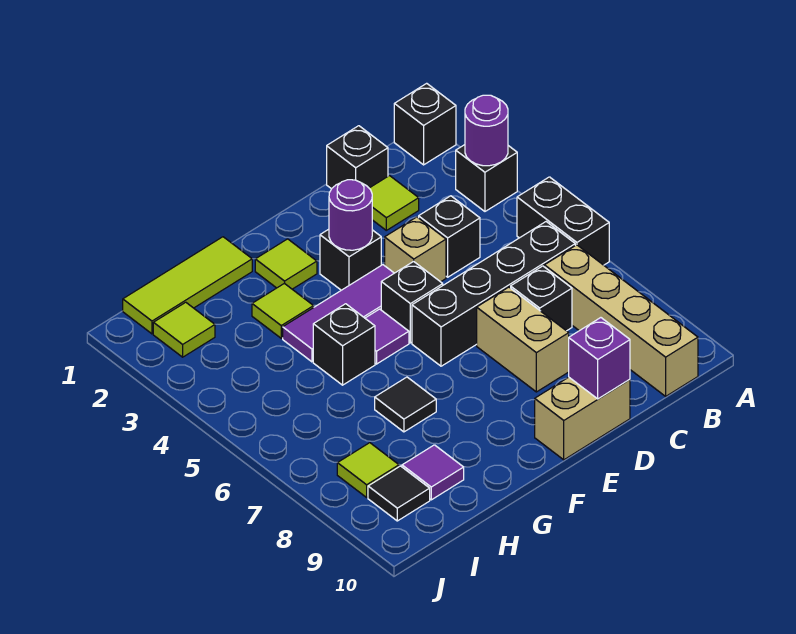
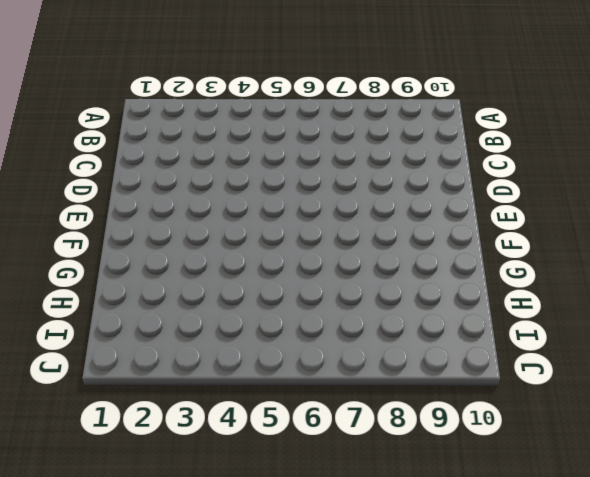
none -> black brick A1 level 1
none -> black brick A3 level 1
none -> black brick A5:A6 level 1

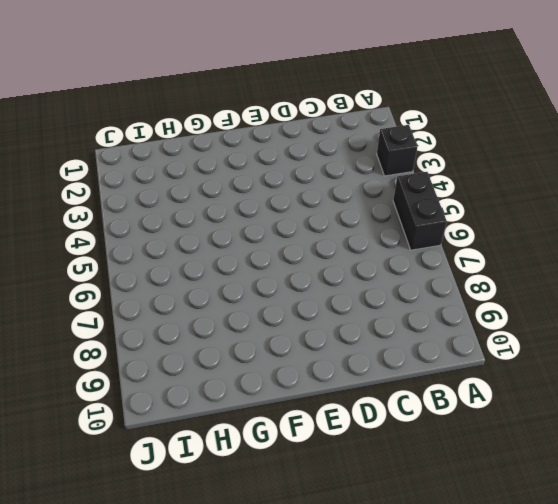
none -> black brick A1 level 1
none -> black brick B6:E6 level 1
none -> tan brick B7:B10 level 1

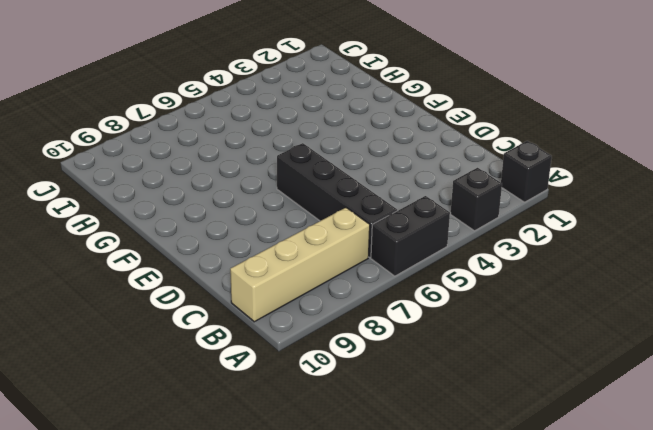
none -> black brick C1 level 1
none -> lime tile C2 level 1
none -> black brick C4 level 1

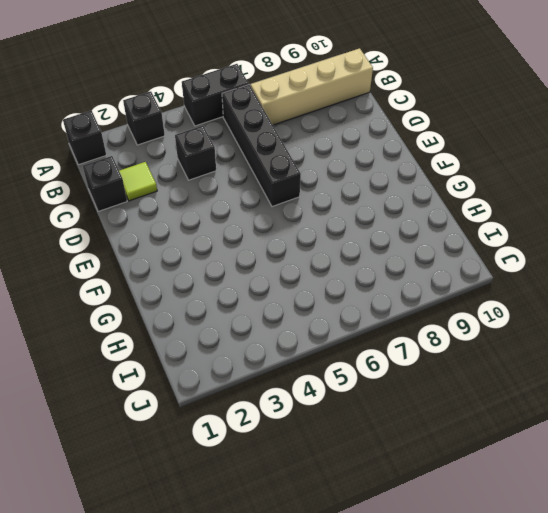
none -> black brick C7 level 1
none -> tan brick D4 level 1
none -> tan brick D7:D8 level 1

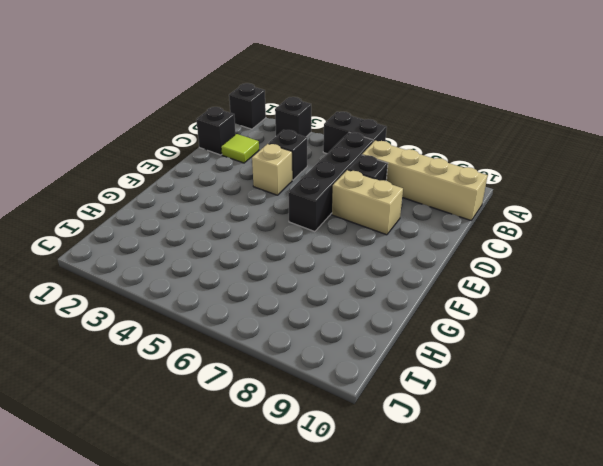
none -> tan brick D10:E10 level 1
none -> black brick E3 level 1
none -> purple tile E4:G4 level 1

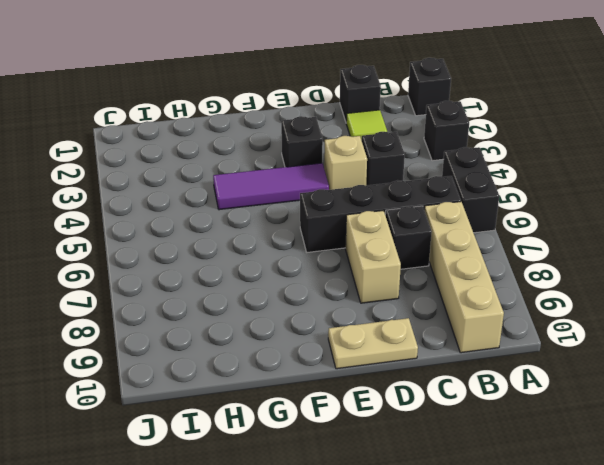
tan plate D10:E10 level 1 -> tan brick D10:E10 level 1
none -> black brick E5 level 1
none -> lime tile F2 level 1
none -> purple tile F5 level 1

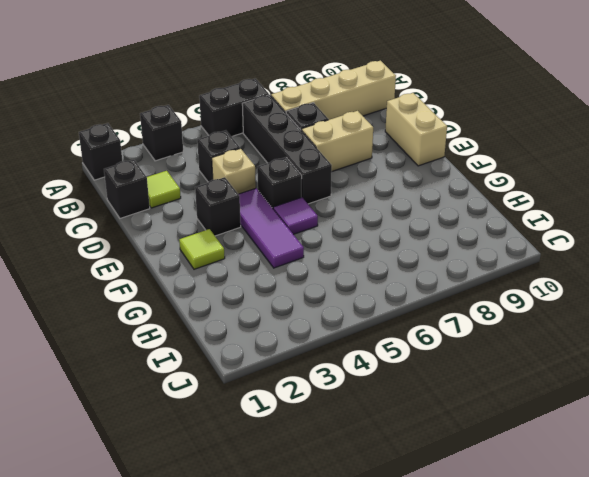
none -> lime tile G1:I1 level 1
none -> lime tile G3 level 1
none -> black brick G5 level 1

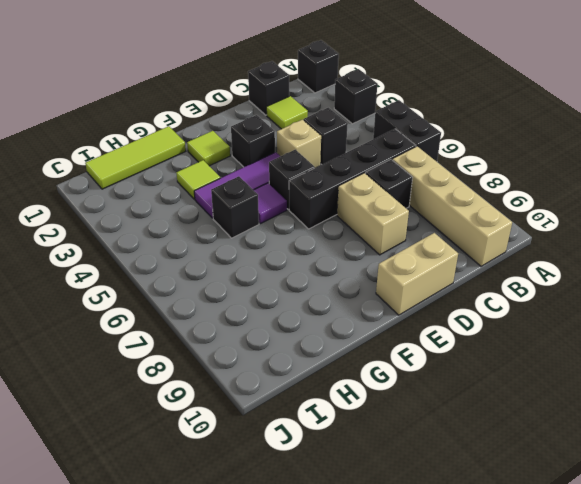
none -> black tile G7 level 1
none -> purple tile H9 level 1
none -> lime tile I2 level 1

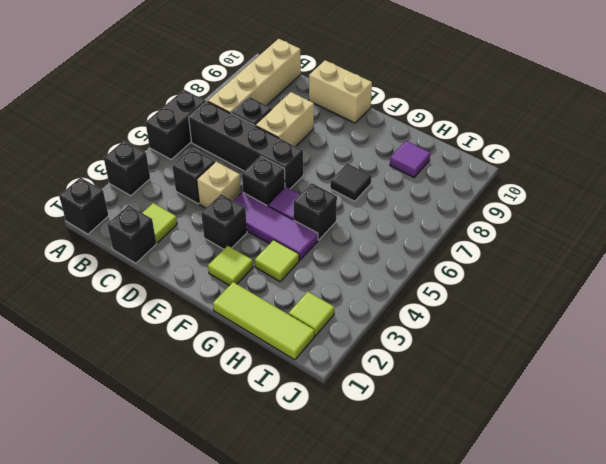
none -> lime tile I8 level 1
none -> black tile I9 level 1
none -> purple round brick A3 level 2

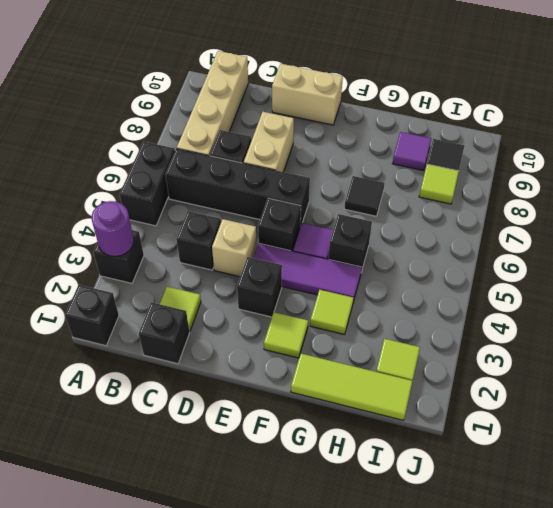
none -> purple brick D10 level 2
none -> purple round brick E3 level 2

